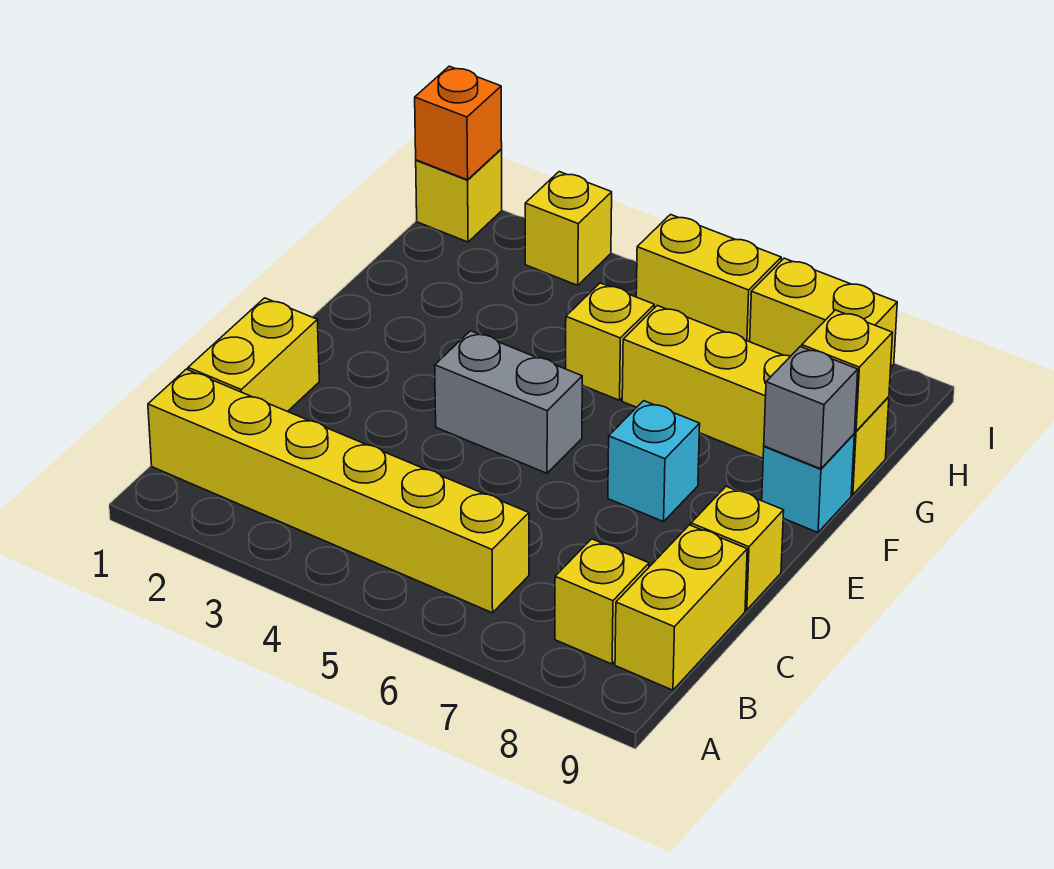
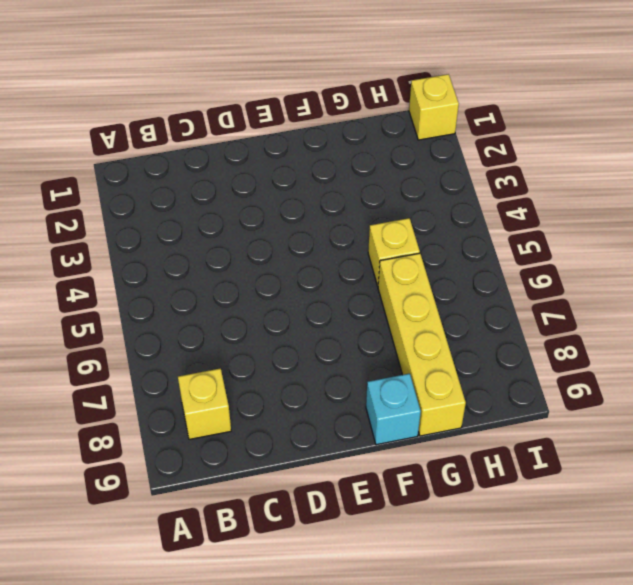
none -> yellow brick B1:B6 level 1
none -> yellow brick B9:C9 level 1
none -> yellow brick C1:D1 level 1

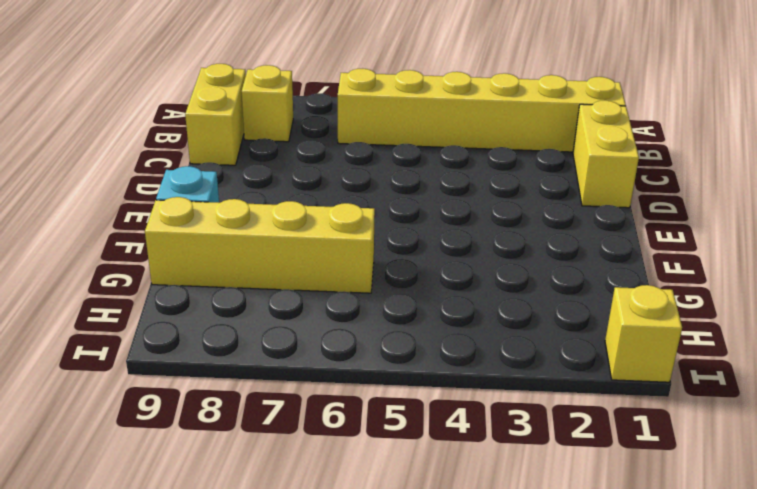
none -> yellow brick D9 level 1
none -> grey brick E4:E5 level 1
none -> cyan brick E7 level 1

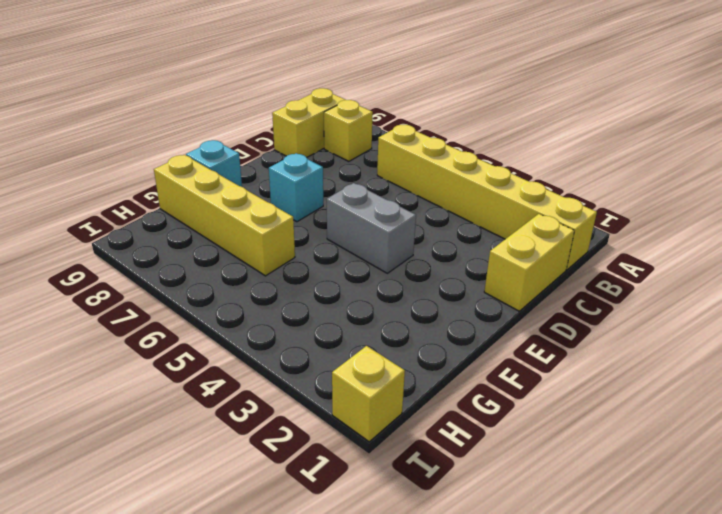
none -> yellow brick D9 level 1
none -> yellow brick G5 level 1
none -> yellow brick I3 level 1

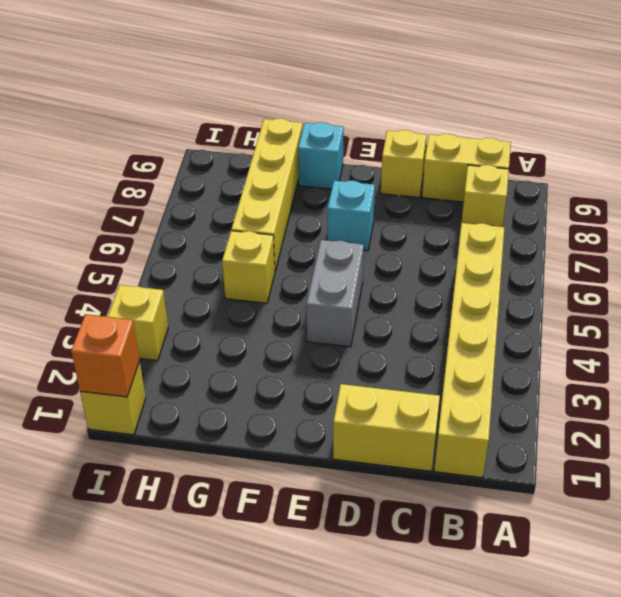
none -> yellow brick I5:I6 level 1
none -> yellow brick I7:I8 level 1
none -> grey brick F9 level 2

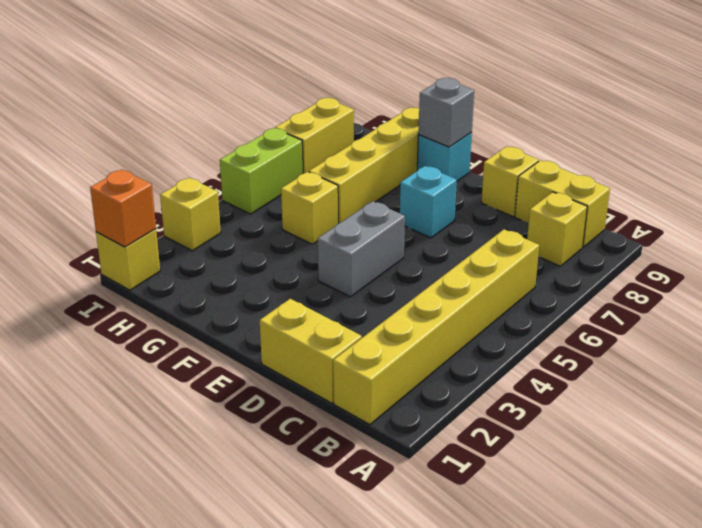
lime brick I5:I6 level 1 -> yellow brick I5:I6 level 1
none -> yellow brick G9 level 2

